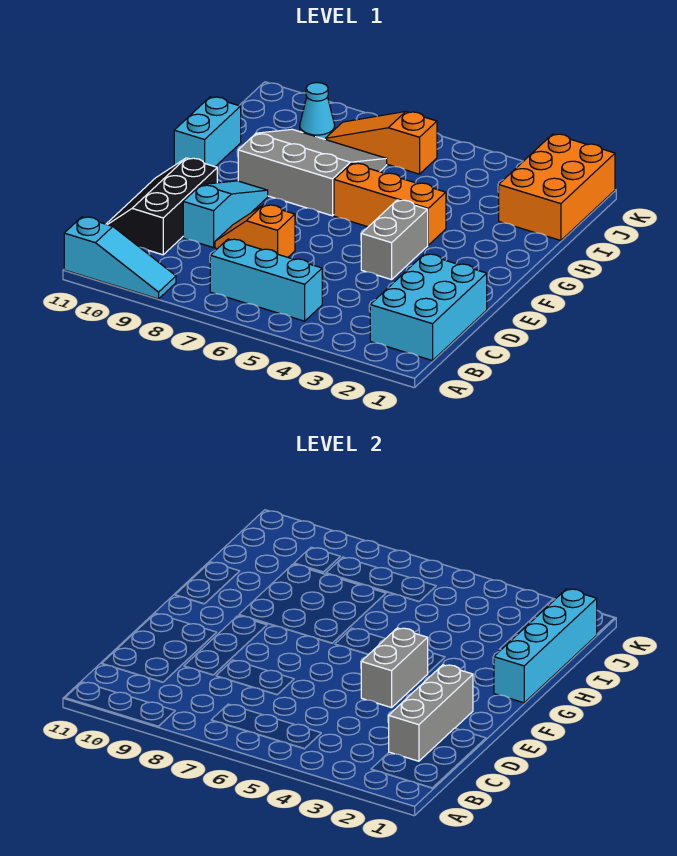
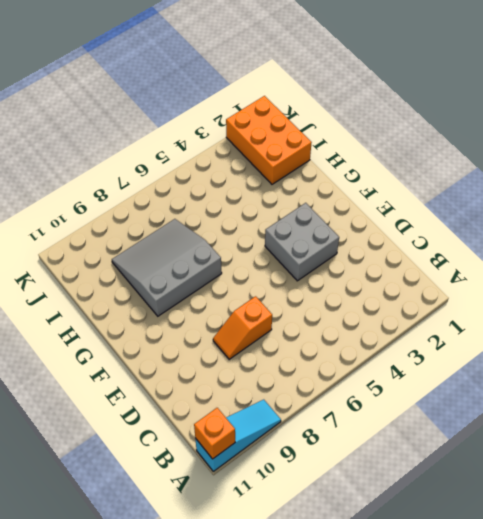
orange brick A11 level 2 -> none
grey brick E3:F4 level 1 -> grey brick E4:F4 level 1
none -> cyan brick B1:D2 level 1
none -> cyan brick B5:B7 level 1
none -> black slope C10:E11 level 1 top 10

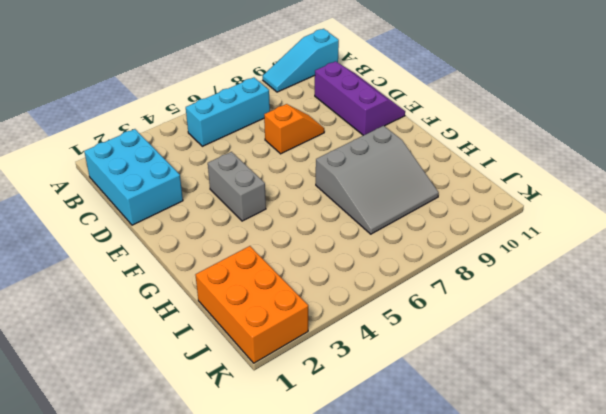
purple slope C10:E11 level 1 top 10 -> black slope C10:E11 level 1 top 10
none -> cyan slope D9:F9 level 1 top D
none -> orange brick G4:G6 level 1
none -> cyan brick G11:H11 level 1

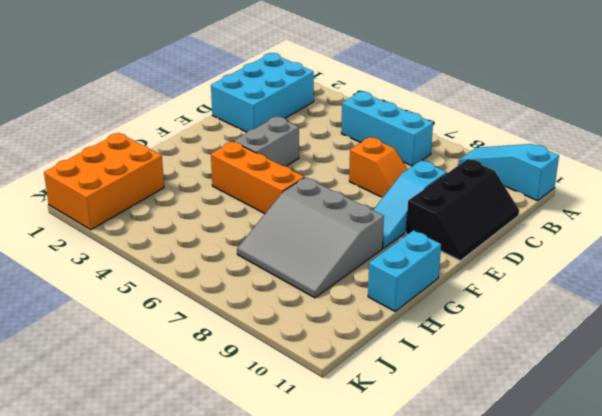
none -> orange slope J6:J8 level 1 top 6
none -> cyan cone J9 level 1
none -> grey brick C2:E2 level 2

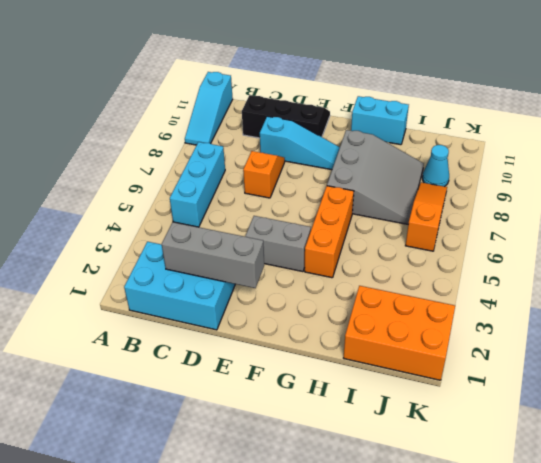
none -> grey brick E4:F4 level 2
none -> cyan brick G1:J1 level 2

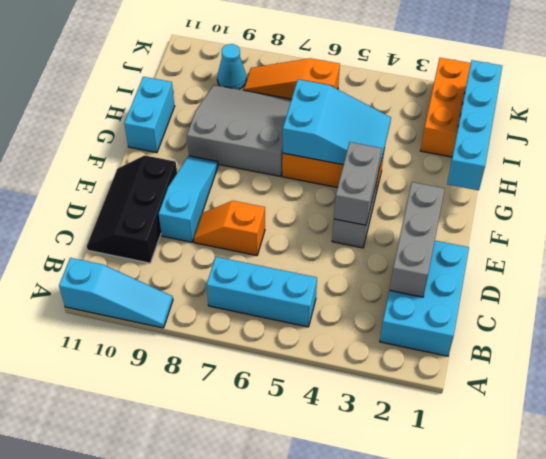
cyan slope G4:H6 level 2 top 6 -> none

